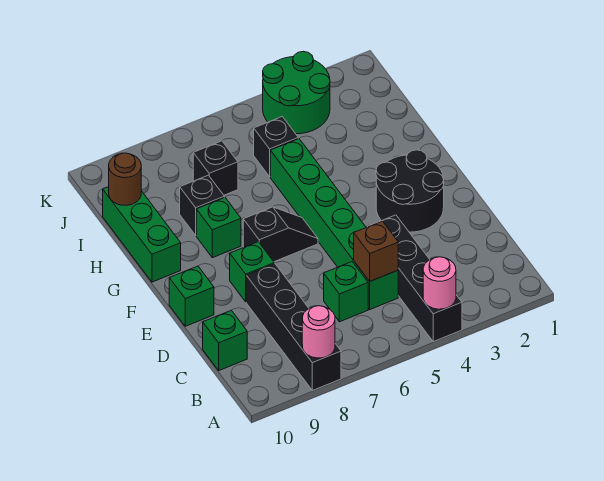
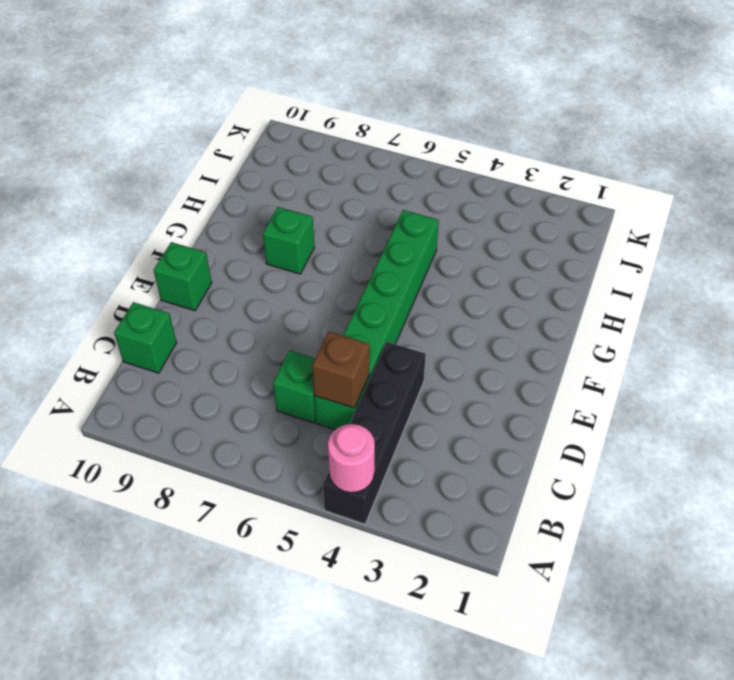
none -> black brick A8:D8 level 1
none -> black round brick E2:F3 level 1
none -> green brick E8 level 1

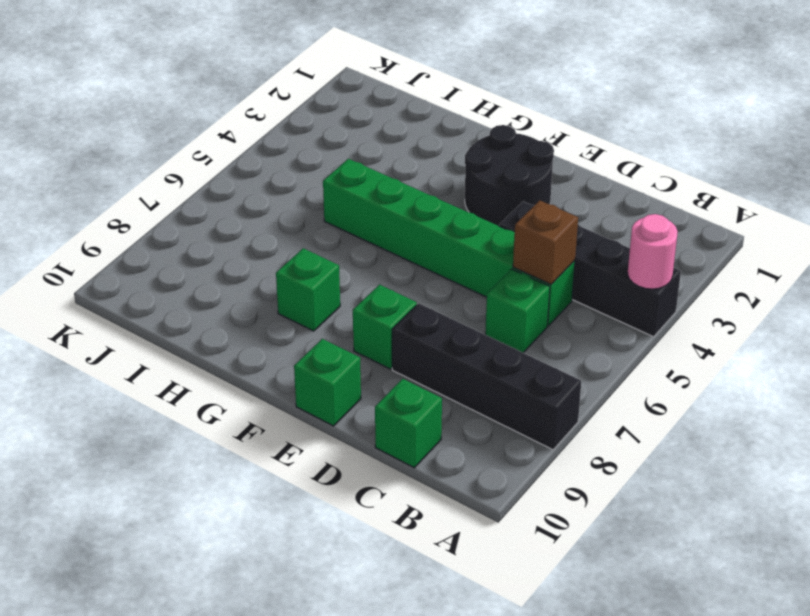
none -> black slope F6:F7 level 1 top 7
none -> green brick G10:I10 level 1
none -> black brick H8 level 1

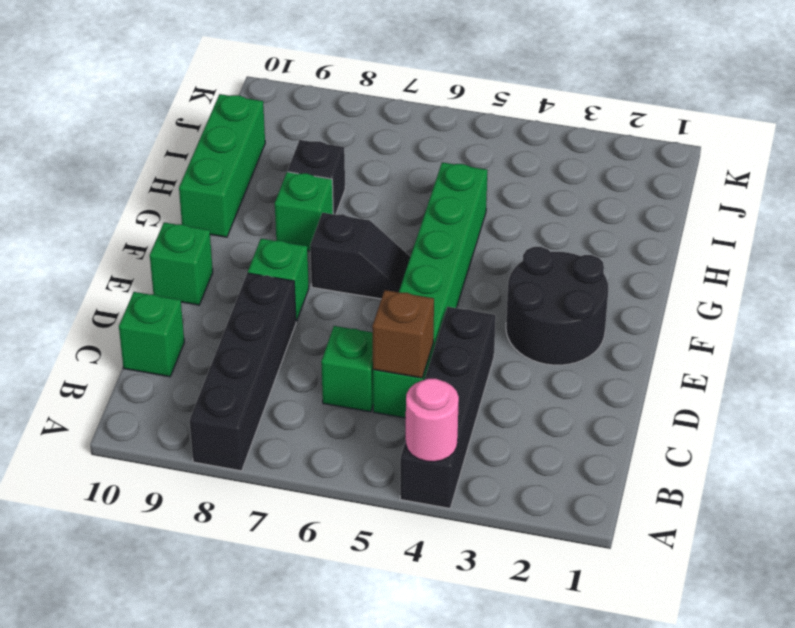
none -> black brick I5 level 1
none -> black brick I7 level 1
none -> green round brick J3:K4 level 1

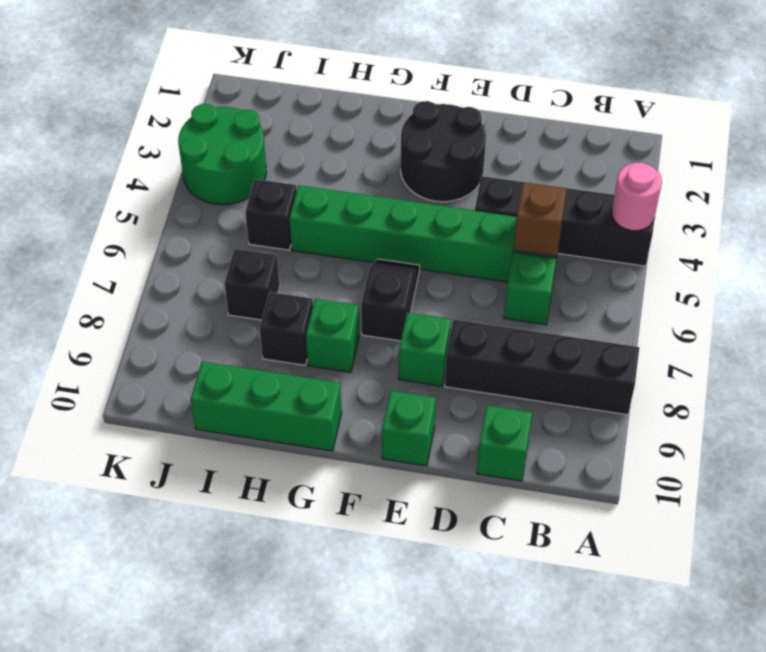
none -> pink round brick A8 level 2
none -> brown round brick I10 level 2

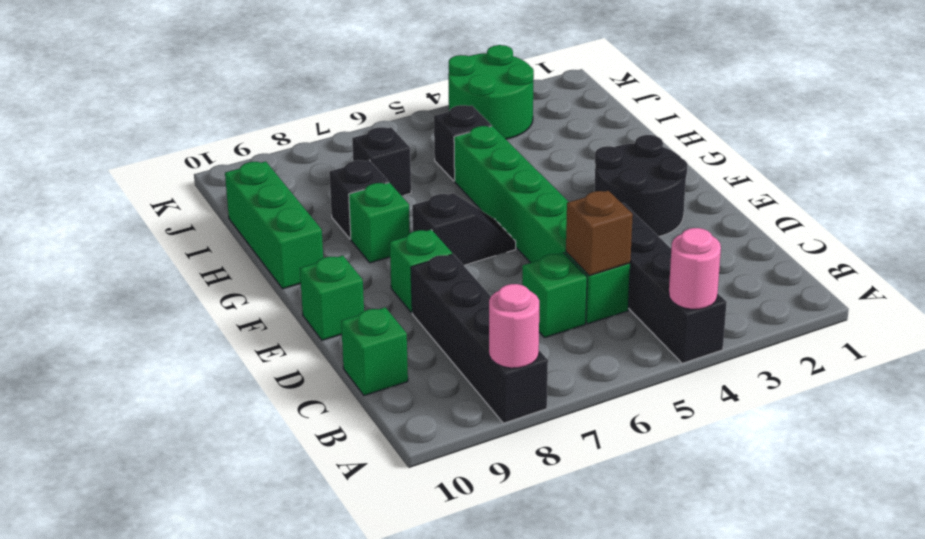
none -> brown round brick I10 level 2

